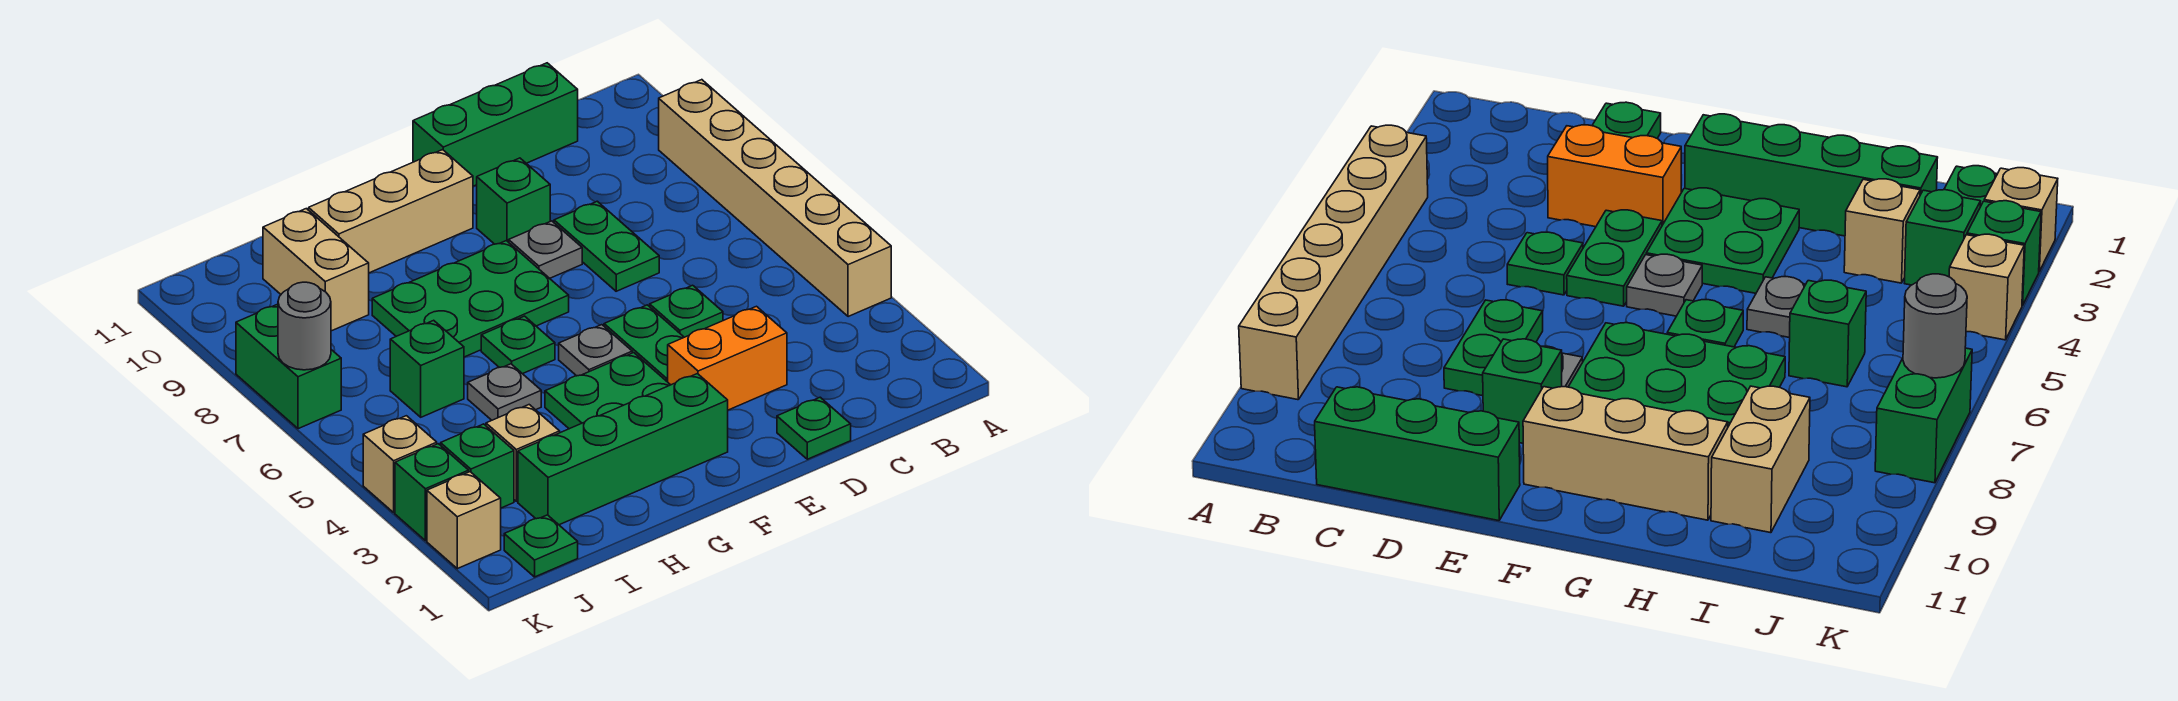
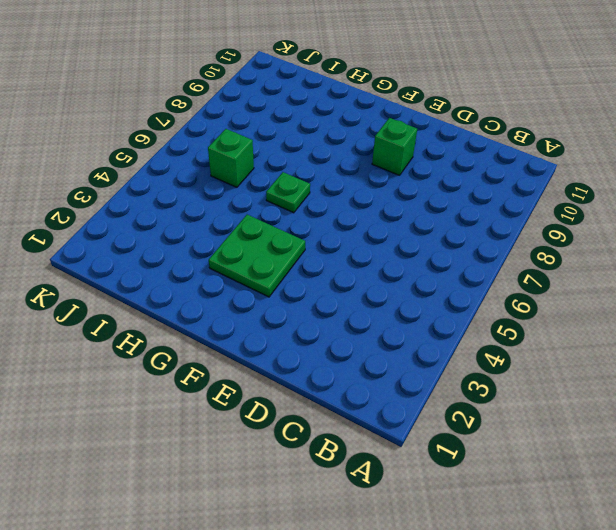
none -> tan brick A4:A9 level 1
none -> green brick C11:E11 level 1
none -> green plate D1 level 1

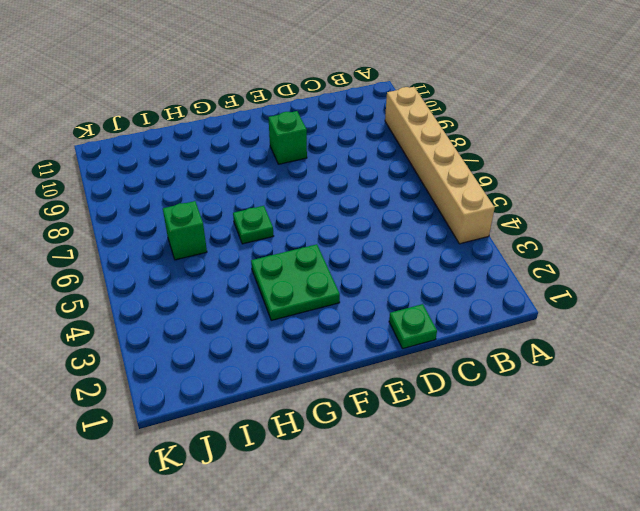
none -> green brick C11:E11 level 1
none -> orange brick D3:E3 level 1
none -> green plate D5 level 1

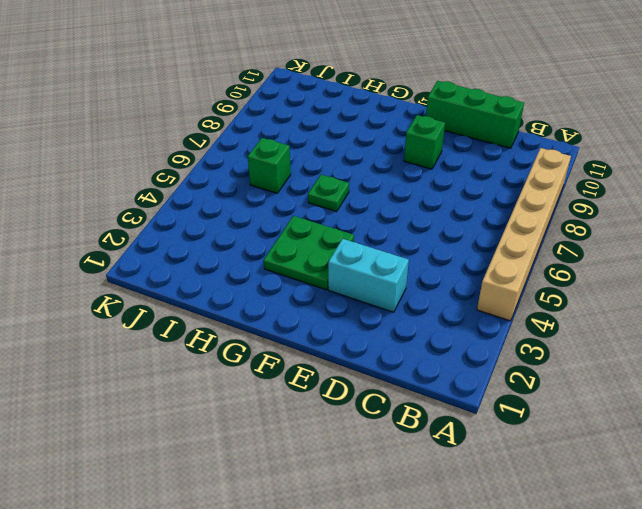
cyan brick D3:E3 level 1 -> orange brick D3:E3 level 1
none -> green plate D1 level 1
none -> green plate D5 level 1
none -> green plate D7:D8 level 1

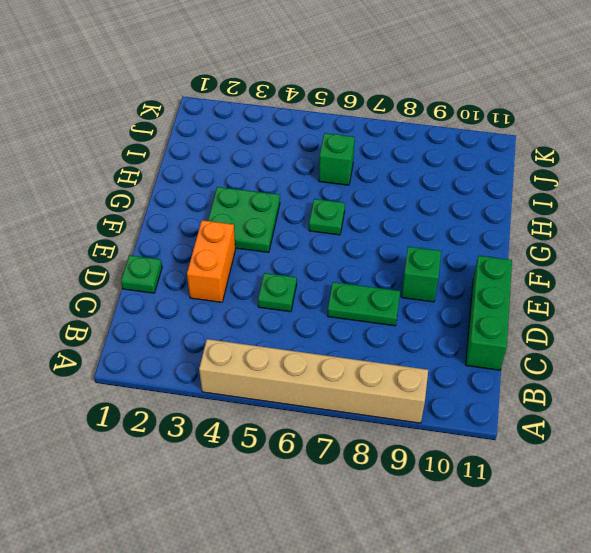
none -> green plate E4:E5 level 1
none -> grey plate E8 level 1
none -> green brick F2:I2 level 1

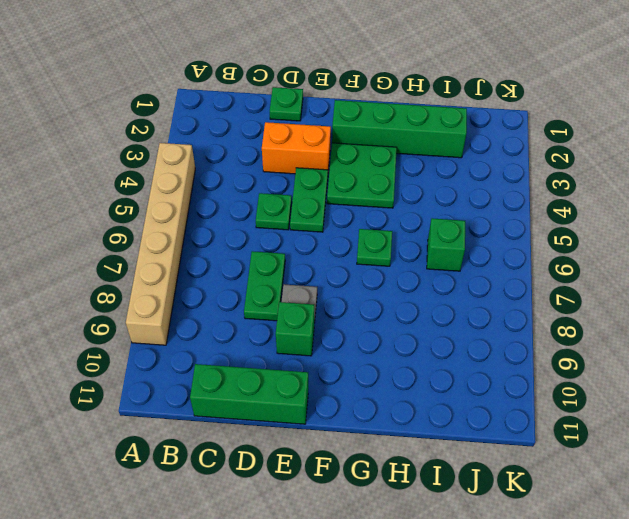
none -> grey plate F5 level 1
none -> green plate F7:H8 level 1
none -> tan brick F10:H10 level 1

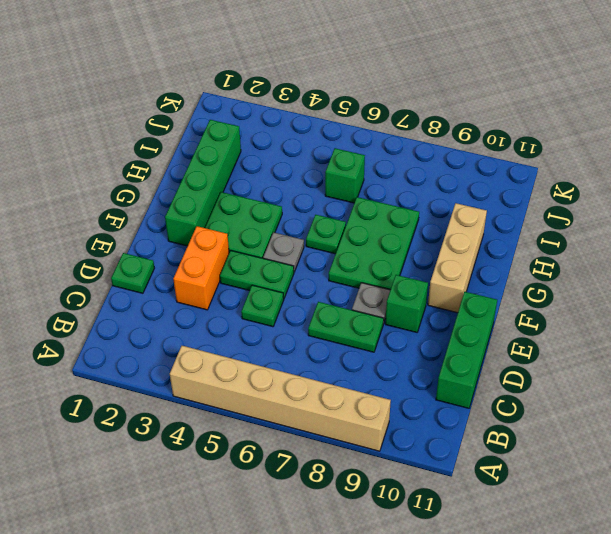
none -> grey plate H5 level 1
none -> tan brick I3 level 1
none -> tan brick I9:I10 level 1

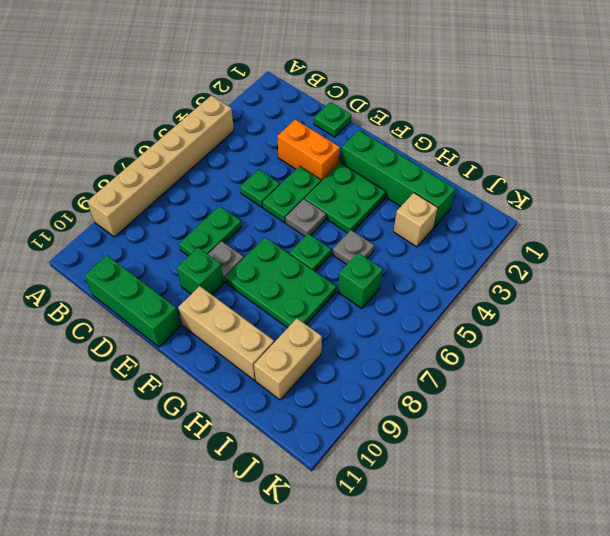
none -> green plate J1 level 1
none -> green brick J3 level 1
none -> tan brick K2 level 1

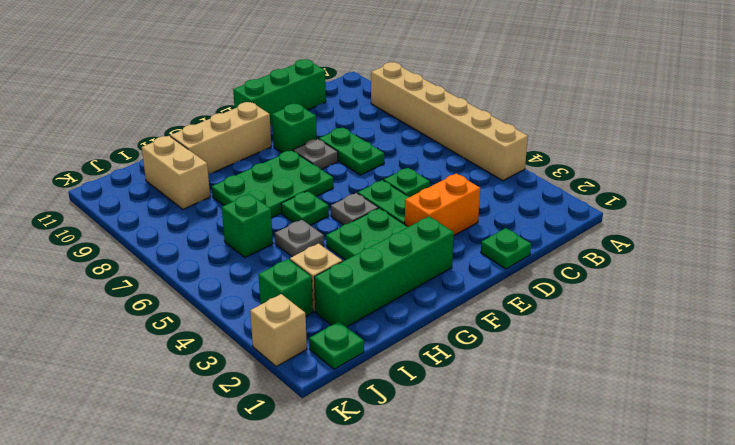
none -> green brick K3 level 1
none -> tan brick K4 level 1
none -> green brick K7:K8 level 1

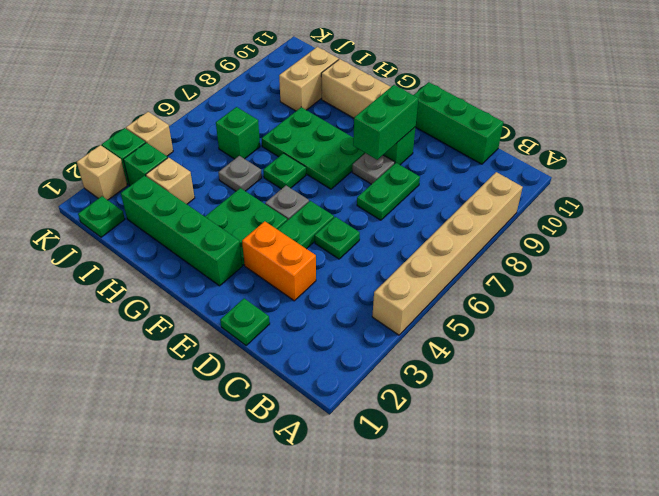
green brick E8:E9 level 2 -> green brick K7:K8 level 1
none -> grey round brick K7 level 2

